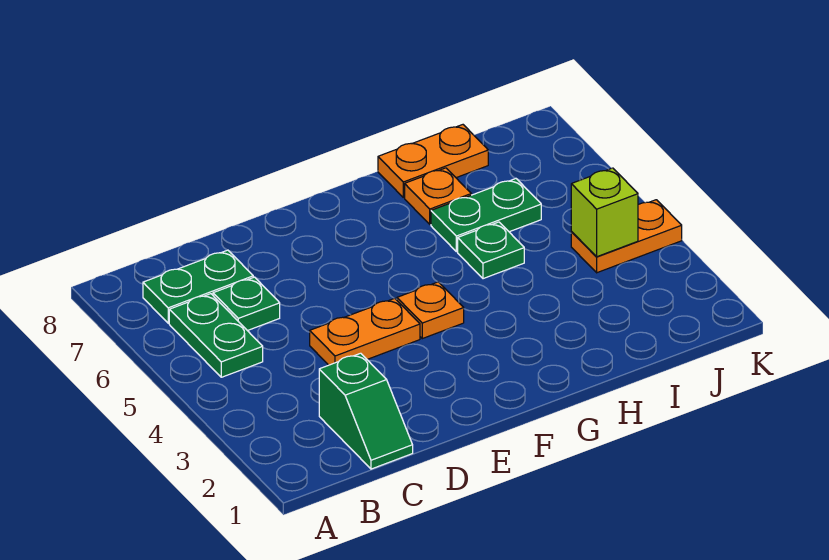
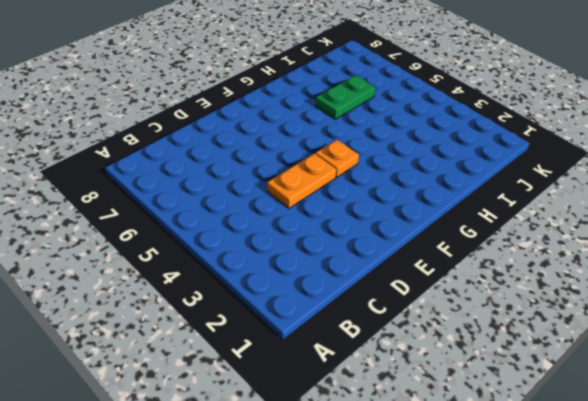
none -> green plate B5:B6 level 1
none -> green plate B7:C7 level 1
none -> green slope C1:C2 level 1 top 2

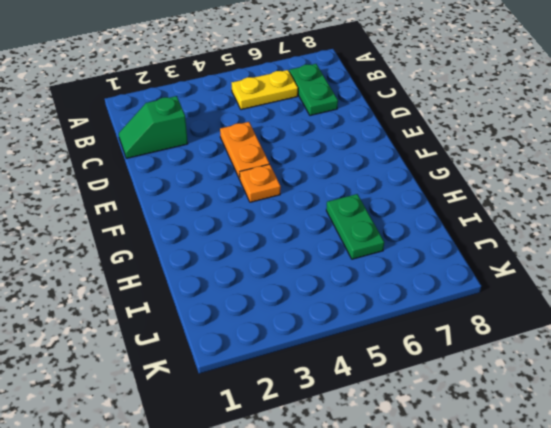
yellow plate B5:B6 level 1 -> green plate B5:B6 level 1
none -> green plate C6 level 1
none -> green plate H5 level 1
none -> orange plate H7 level 1

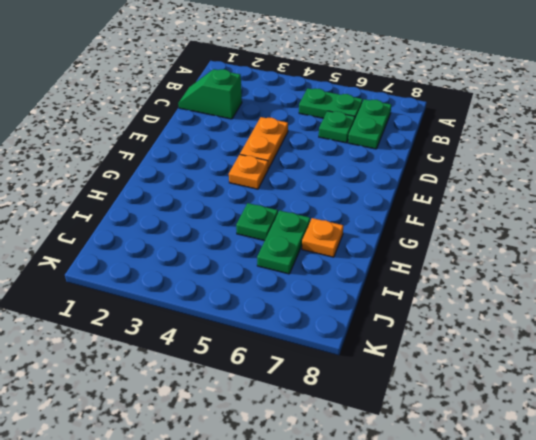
none -> orange plate H8:I8 level 1
none -> orange plate J4:K4 level 1
none -> lime brick J4 level 2

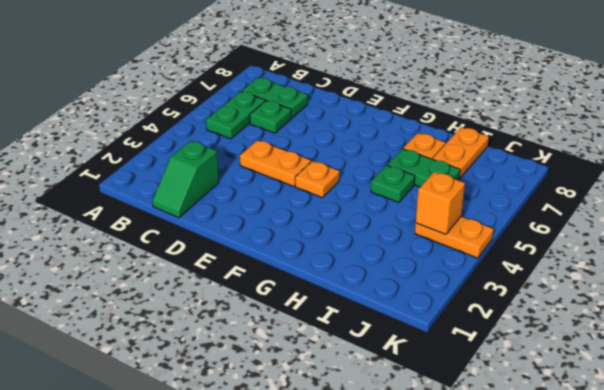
orange plate I7:I8 level 1 -> orange plate H8:I8 level 1
orange brick J4 level 2 -> lime brick J4 level 2

